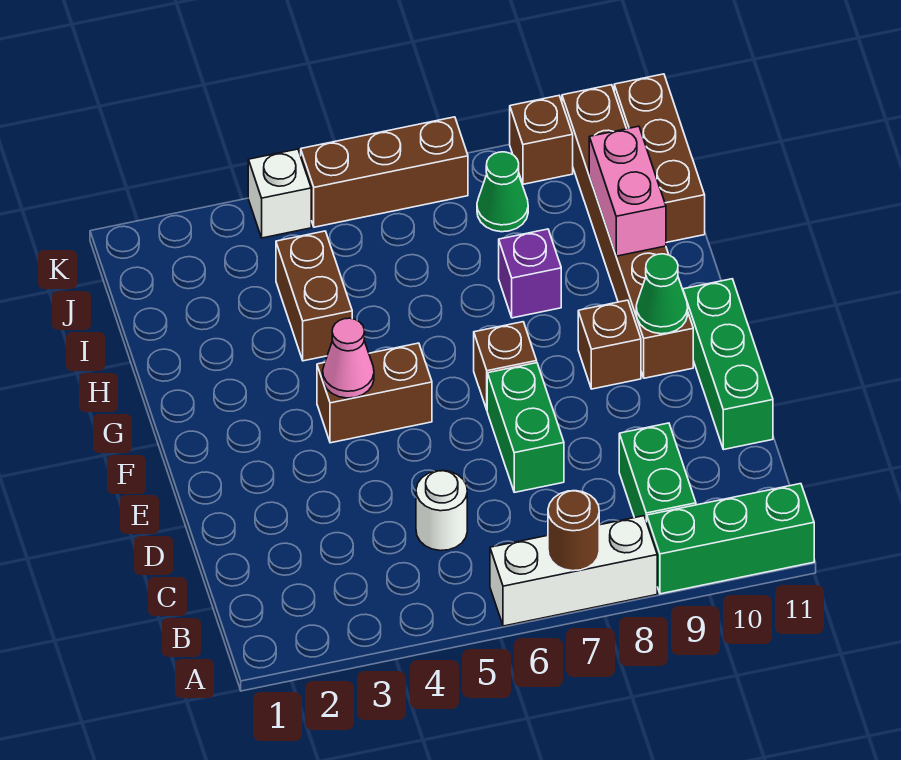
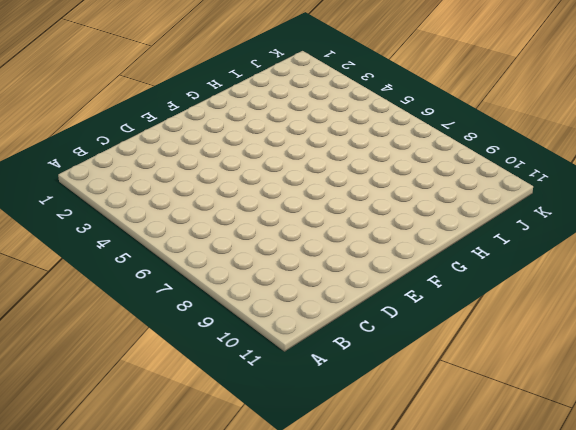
none -> white brick A6:A8 level 1
none -> green brick A9:A11 level 1
none -> green brick B9:C9 level 1

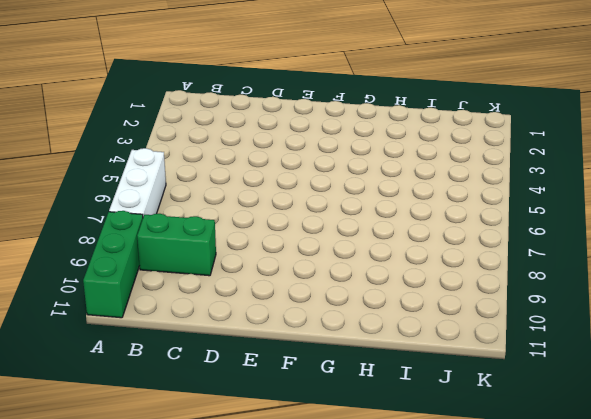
none -> white round brick C5 level 1
none -> green brick D7:E7 level 1
none -> green brick D11:F11 level 1

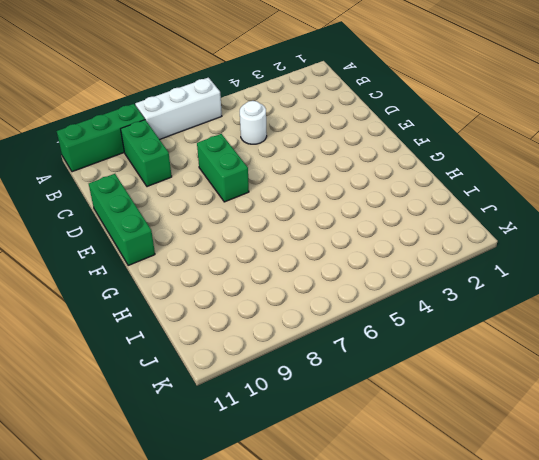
none -> brown brick F4:F5 level 1
none -> brown brick F7 level 1
none -> brown brick F9 level 1

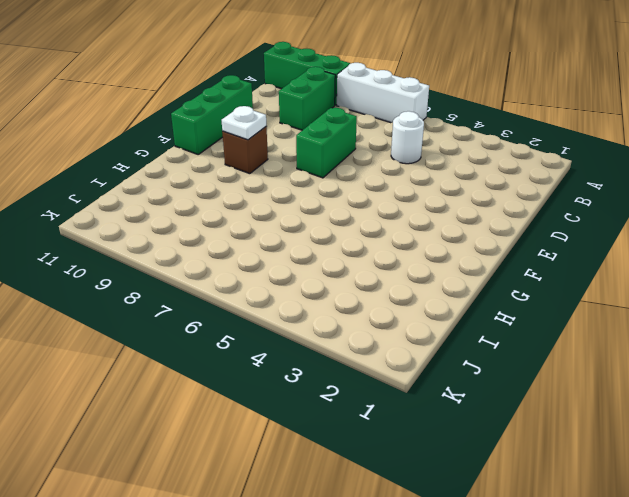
white plate F9 level 2 -> none
none -> brown brick F4:F5 level 1
none -> brown brick F7 level 1
none -> brown brick F10:K10 level 1

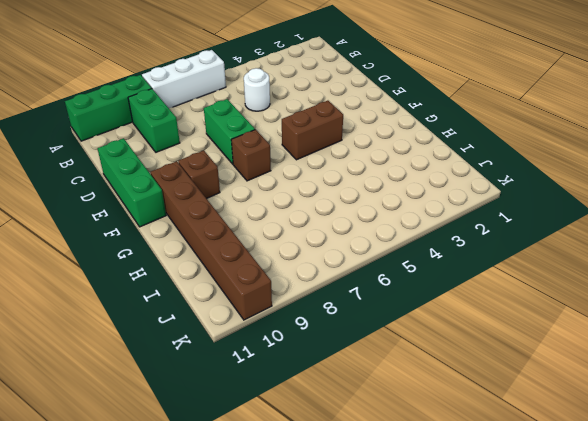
none -> brown brick H4:I4 level 1
none -> purple brick H8 level 1
none -> brown brick I11:K11 level 1

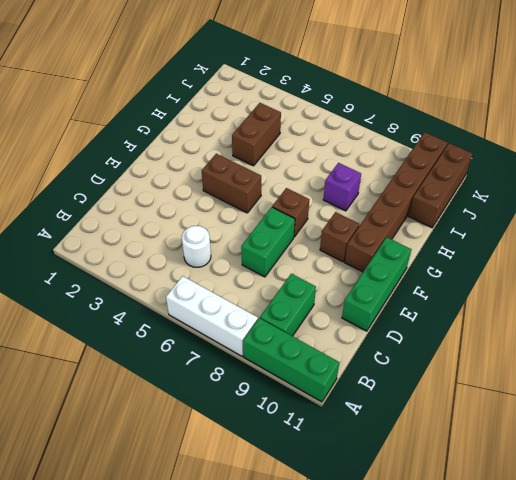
none -> green cone J8 level 1
none -> white brick K4 level 1
none -> brown brick K5:K7 level 1

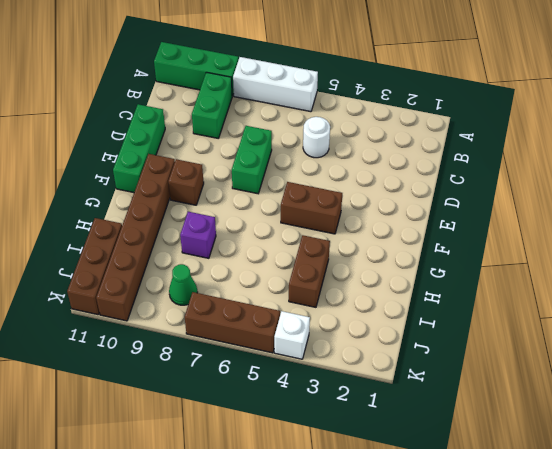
none -> brown brick F7 level 1
none -> brown brick K9 level 1
none -> brown round brick A7 level 2

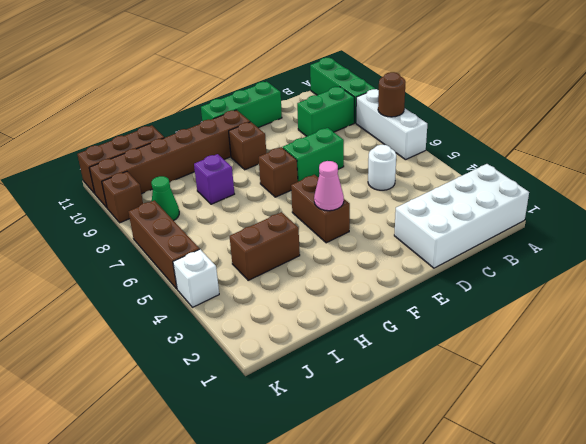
white brick A1:D2 level 1 -> none
none -> green cone F10 level 2
none -> pink brick H10:I10 level 2

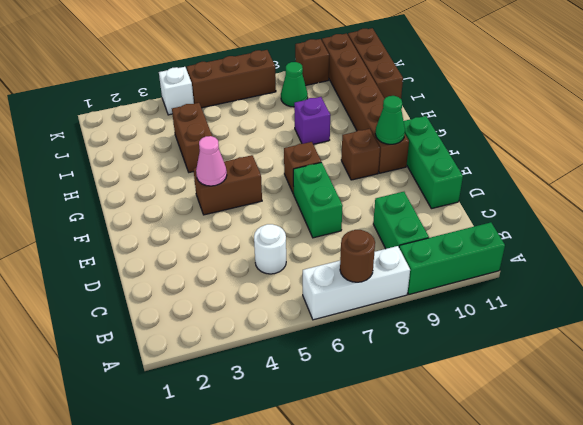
none -> pink brick H10:I10 level 2

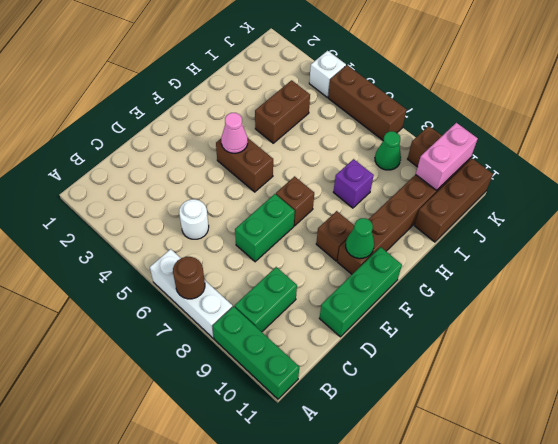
pink brick J10:K10 level 2 -> pink brick H10:I10 level 2

